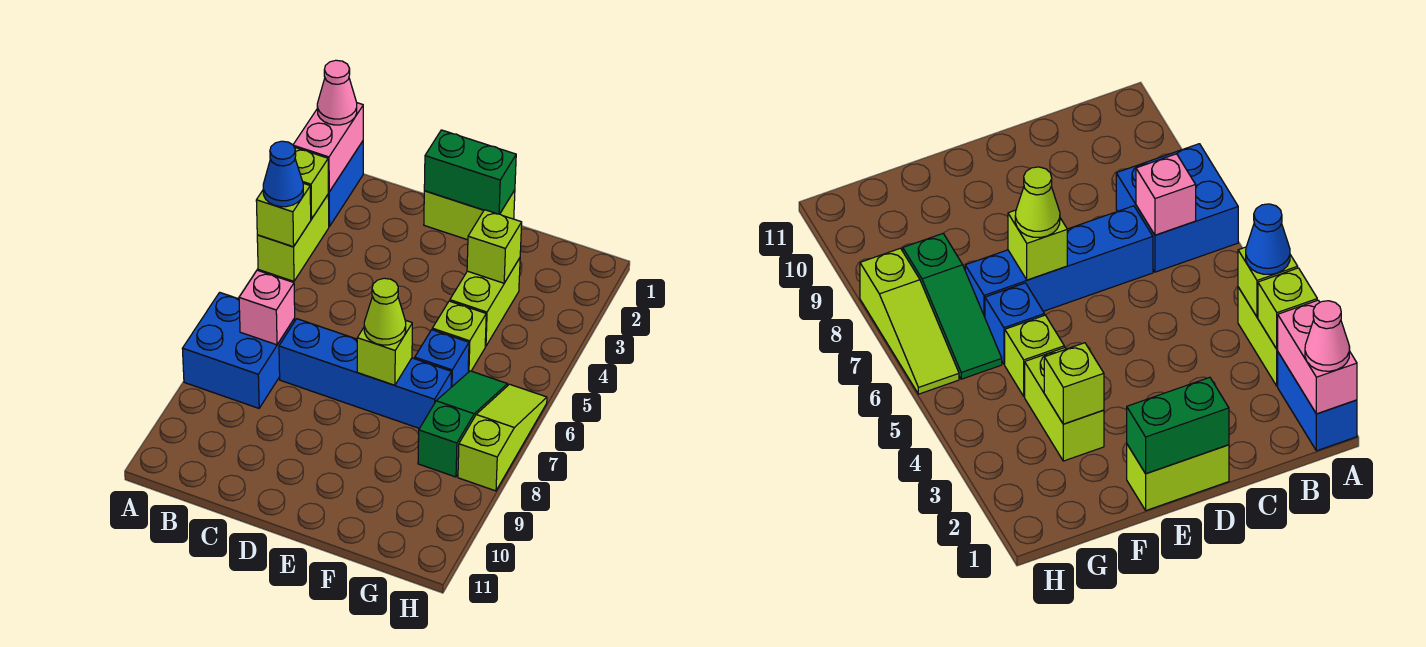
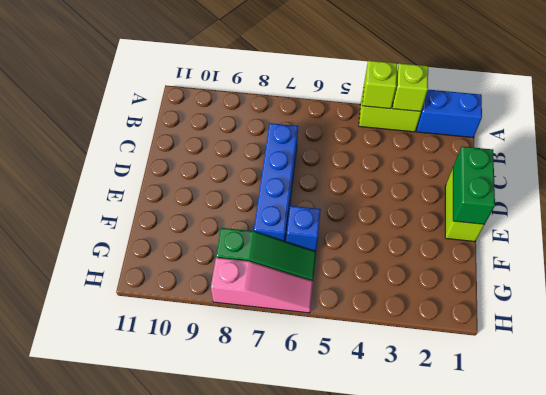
pink slope H6:H8 level 1 top 8 -> lime slope H6:H8 level 1 top 8
none -> blue brick A7:B8 level 1
none -> lime brick F3:F4 level 1
none -> lime brick F5 level 1

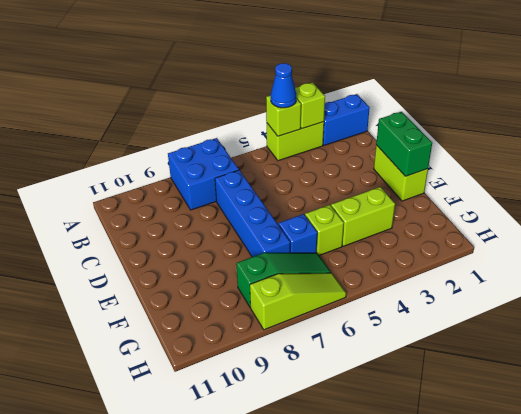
none -> pink brick A1:A2 level 2
none -> pink brick B7 level 2
none -> lime brick E7 level 2

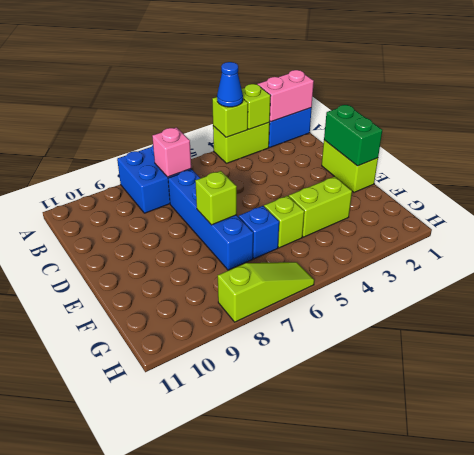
none -> green slope G6:G8 level 1 top 8
none -> lime brick F3 level 2
none -> pink cone A1 level 3

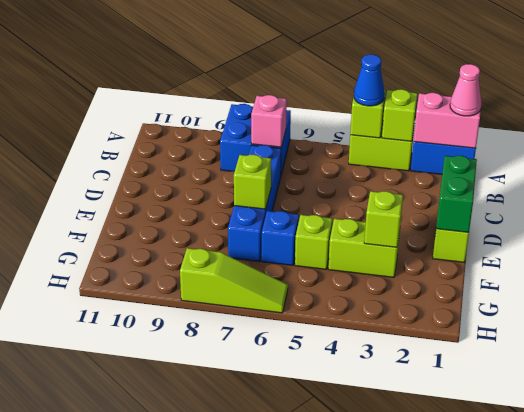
none -> green slope G6:G8 level 1 top 8
none -> lime cone E7 level 3

